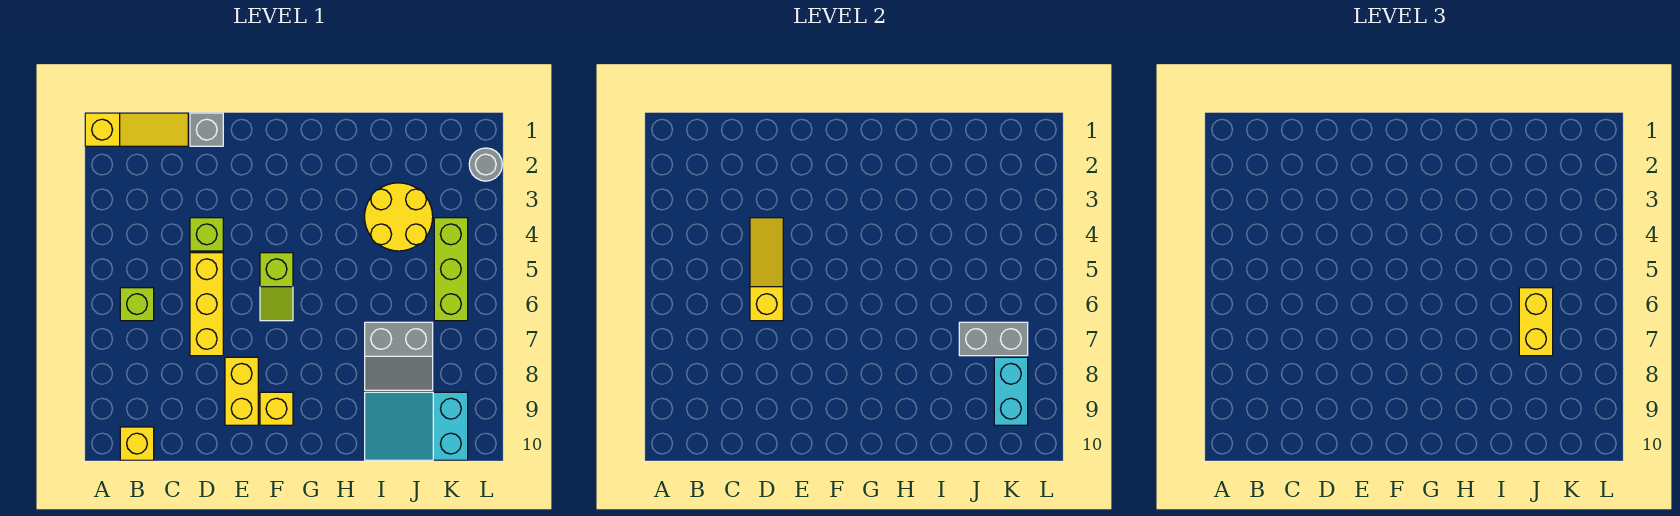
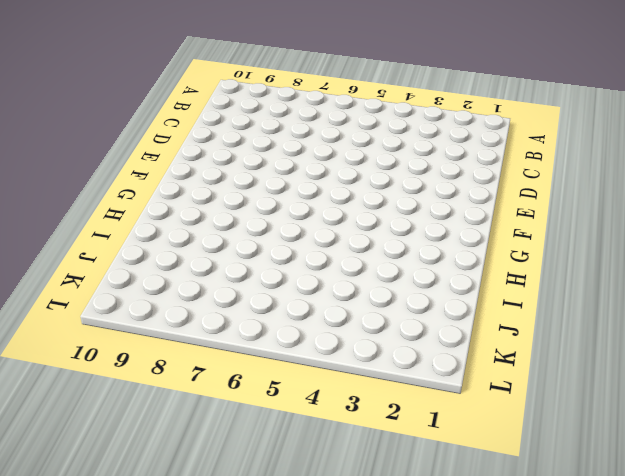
none -> yellow slope A1:C1 level 1 top A
none -> lime brick B6 level 1
none -> yellow brick B10 level 1

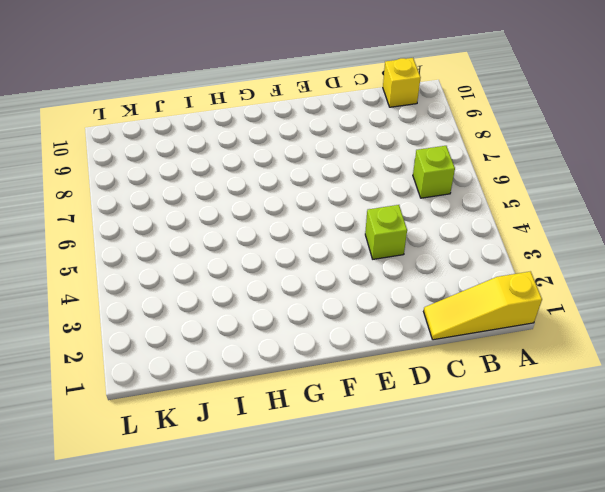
none -> grey brick D1 level 1
none -> yellow brick D5:D7 level 1
none -> yellow brick E8:E9 level 1

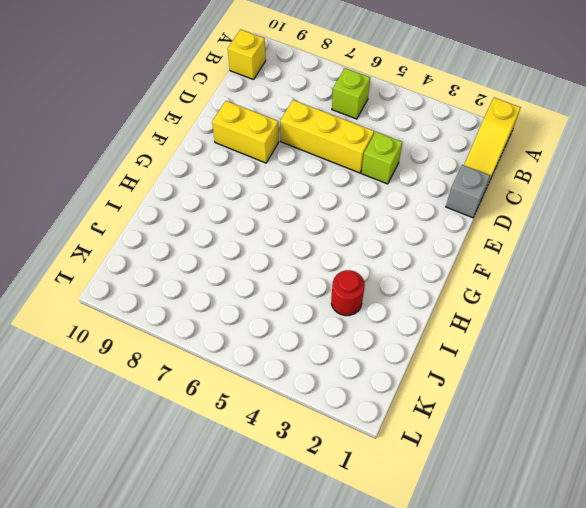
red round brick I3 level 1 -> yellow round brick I3:J4 level 1
none -> lime slope F5:F6 level 1 top 5
none -> yellow brick F9 level 1
none -> grey slope I7:J8 level 1 top 7

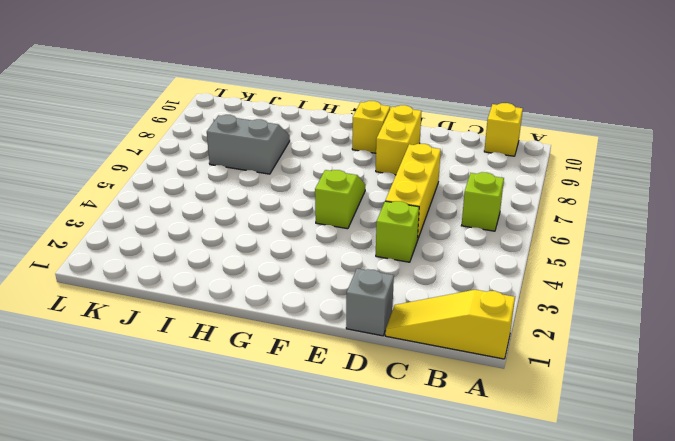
none -> yellow round brick I3:J4 level 1
none -> cyan slope I9:K10 level 1 top K
none -> lime brick K4:K6 level 1

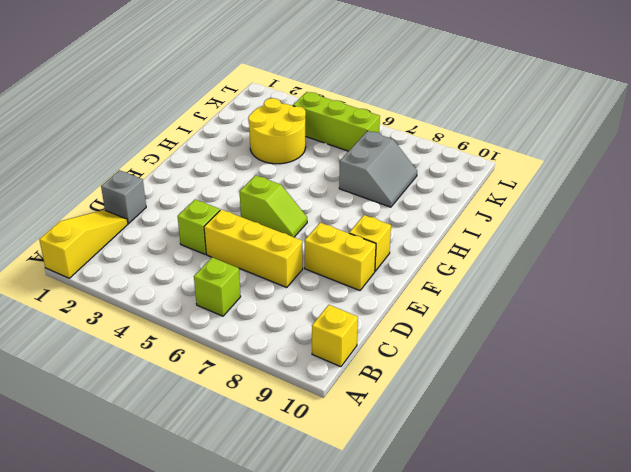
none -> cyan slope I9:K10 level 1 top K
none -> grey round brick L2 level 1
none -> yellow slope D4:D6 level 2 top 6

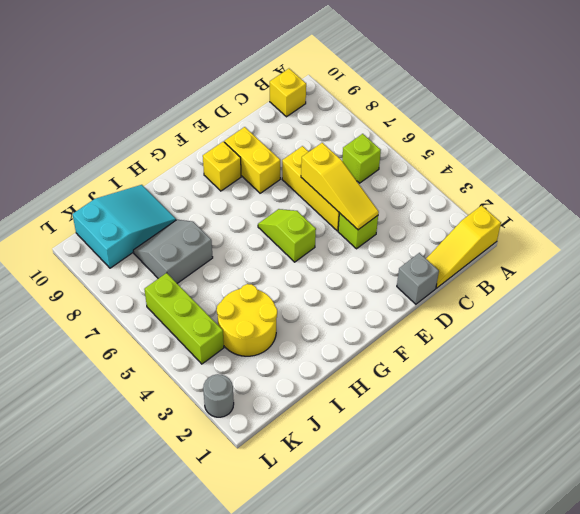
none -> grey brick J7:K7 level 2
none -> cyan brick K8:K9 level 2
none -> yellow brick J6:J7 level 3

